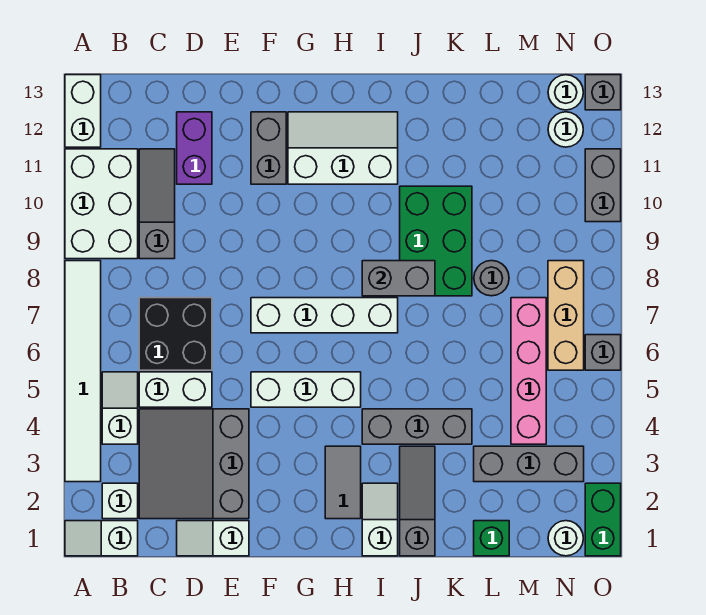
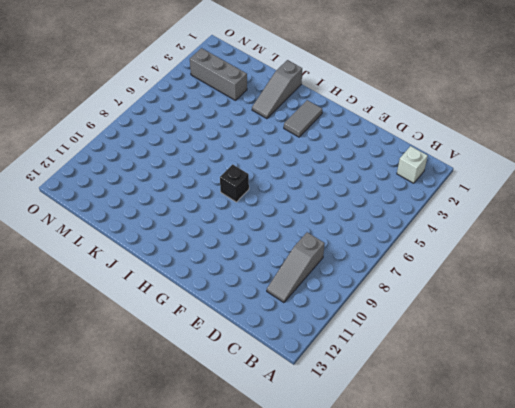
black brick H8 level 1 -> none
none -> white slope A1:B1 level 1 top B
none -> white tile A3:A8 level 1
none -> white brick A9:B11 level 1
none -> white brick A12:A13 level 1

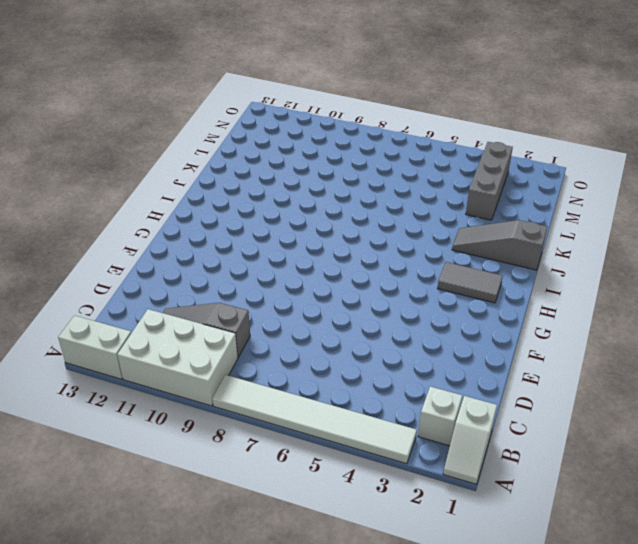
none -> white slope B4:B5 level 1 top 4
none -> grey slope C2:E4 level 1 top E
none -> white brick C5:D5 level 1
none -> black brick C6:D7 level 1

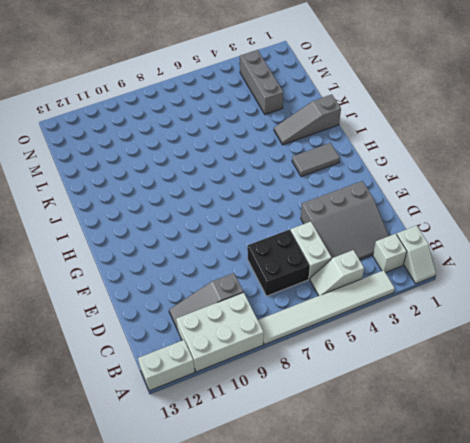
none -> white slope D1:E1 level 1 top E
none -> purple brick D11:D12 level 1
none -> white brick F5:H5 level 1
none -> white brick F7:I7 level 1

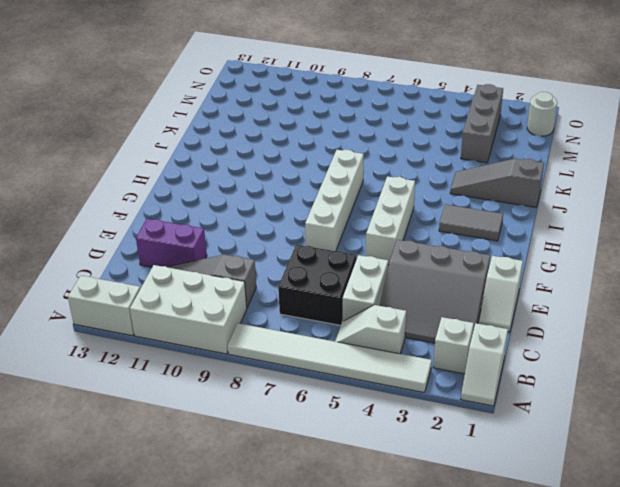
none -> grey brick F11:F12 level 1
none -> white slope G11:I12 level 1 top 11
none -> white slope I1:I2 level 1 top 1
none -> grey brick I4:K4 level 1

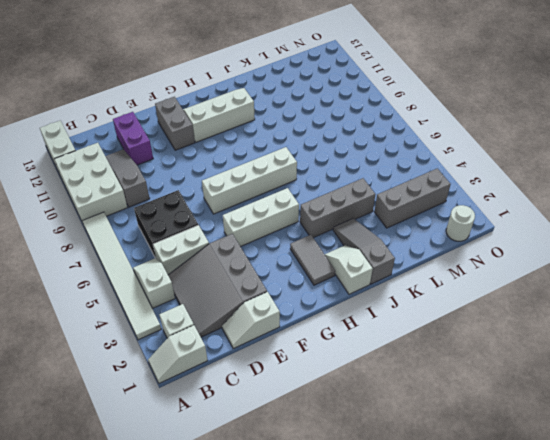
none -> green brick J8:K10 level 1
none -> green brick L1 level 1
none -> grey round brick L8 level 1
none -> pink brick M4:M7 level 1

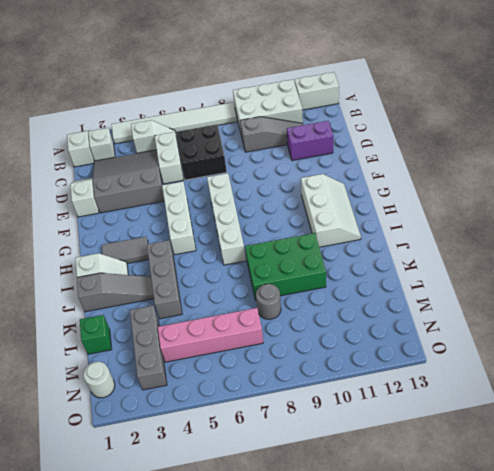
none -> grey brick F11:F12 level 1
none -> tan brick N6:N8 level 1
none -> white round brick N12 level 1
none -> white round brick N13 level 1

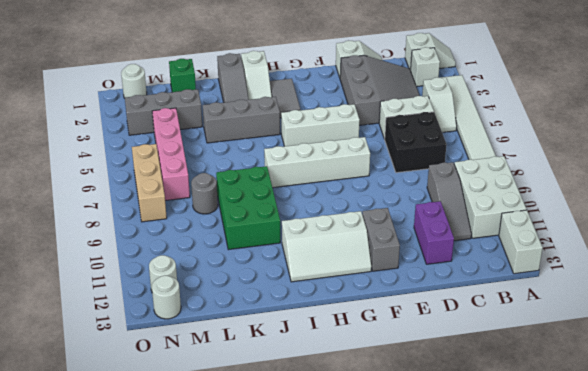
none -> green brick O1:O2 level 1
none -> grey brick O6 level 1
none -> grey brick O10:O11 level 1
none -> grey brick O13 level 1

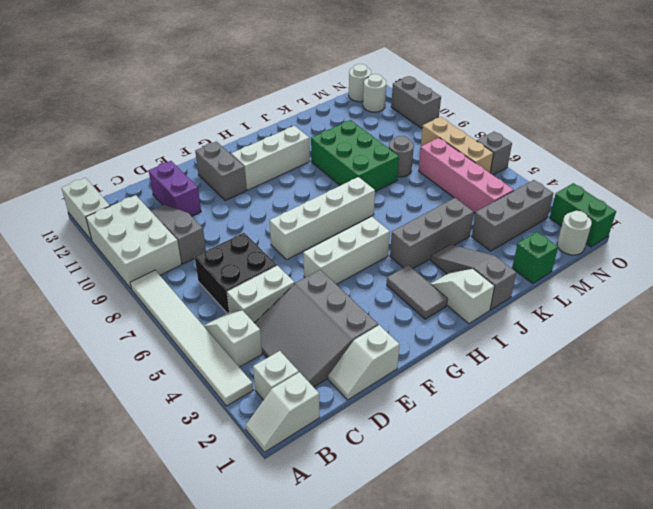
none -> grey brick O13 level 1
none -> grey brick I8:J8 level 2

